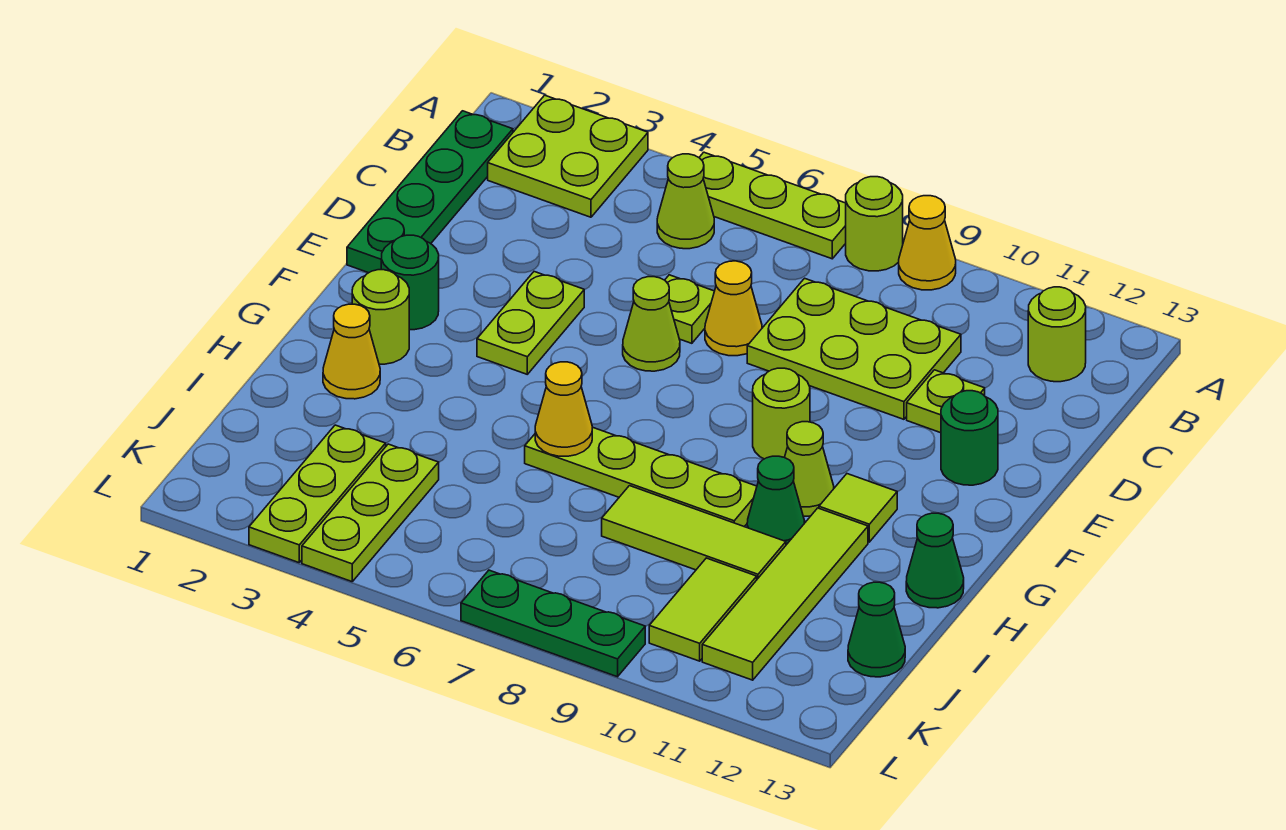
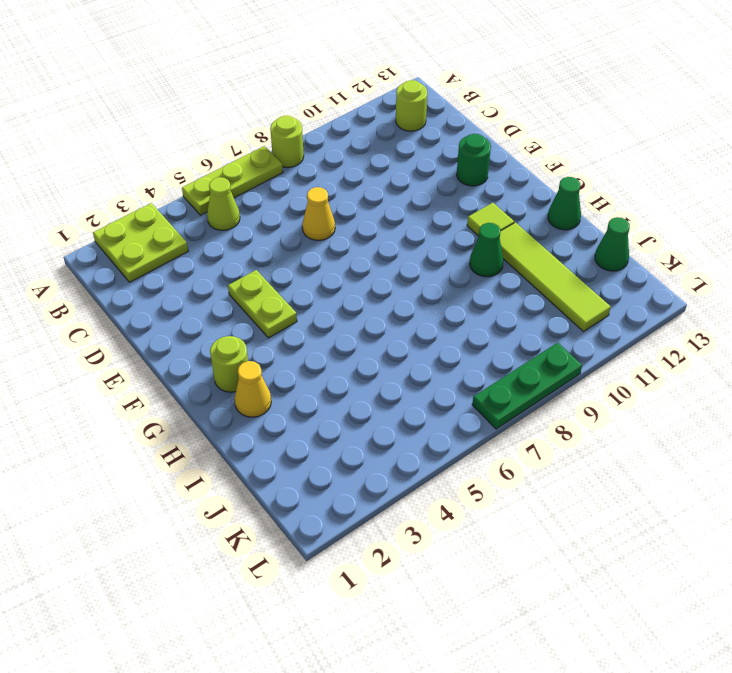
none -> yellow cone A9 level 1
none -> green plate B1:E1 level 1
none -> lime plate C8:D10 level 1
none -> lime plate D6 level 1

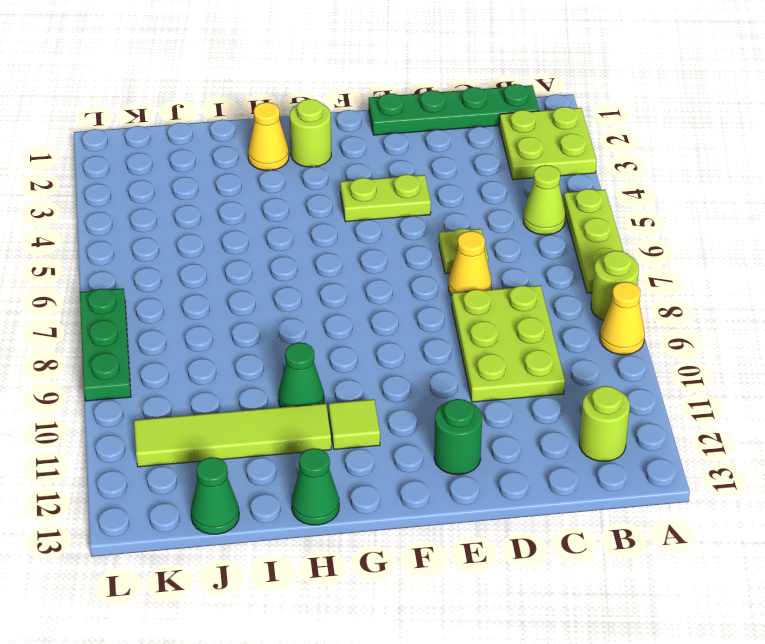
none -> lime plate D11 level 1
none -> lime cone E6 level 1
none -> green round brick F2 level 1
none -> lime round brick F9 level 1

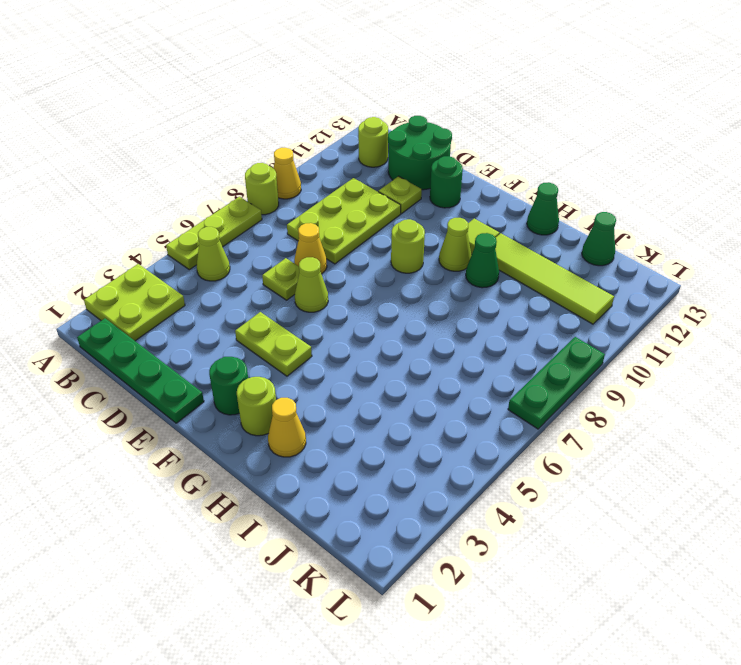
green round brick C12:D13 level 1 -> none
none -> lime plate H6:H9 level 1
none -> lime tile I8:I10 level 1
none -> lime plate J3:L3 level 1
none -> lime plate J4:L4 level 1

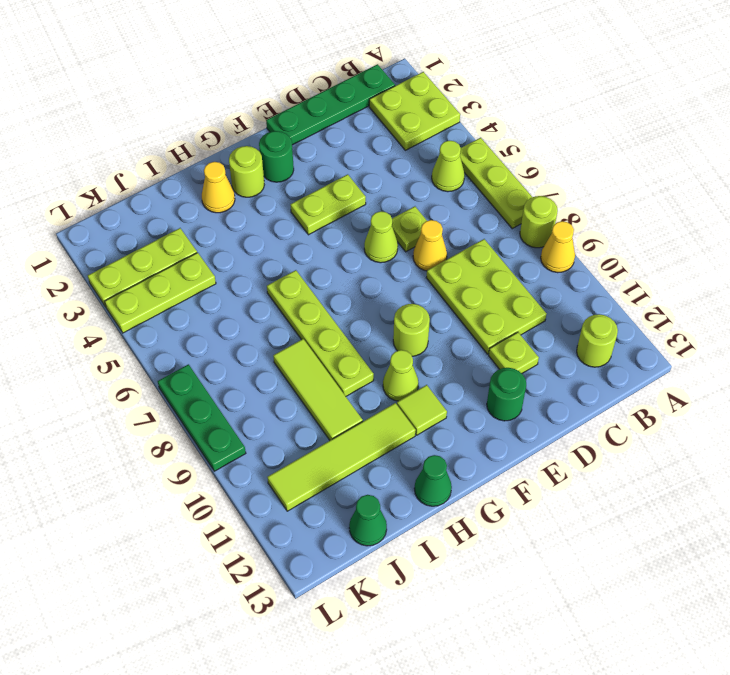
none -> green cone H10 level 1
none -> lime tile J10:K10 level 1
none -> yellow cone H6 level 2

